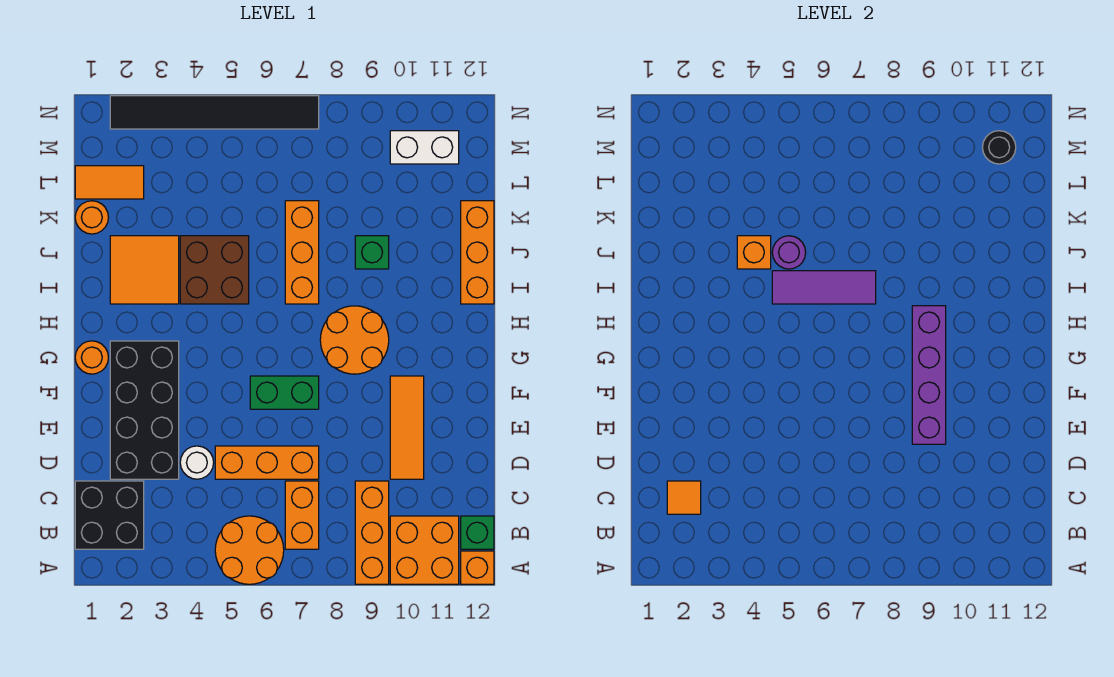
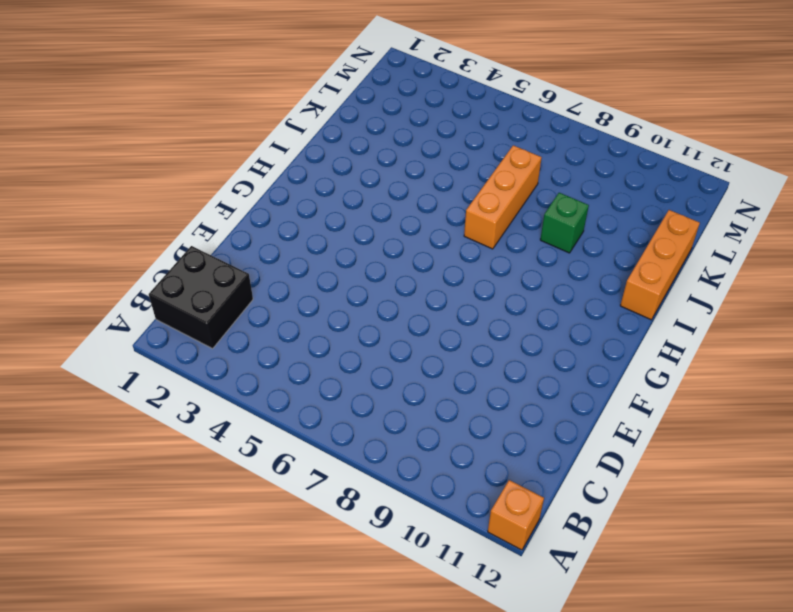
none -> orange round brick A5:B6 level 1
none -> orange brick A9:C9 level 1
none -> orange brick A10:B11 level 1

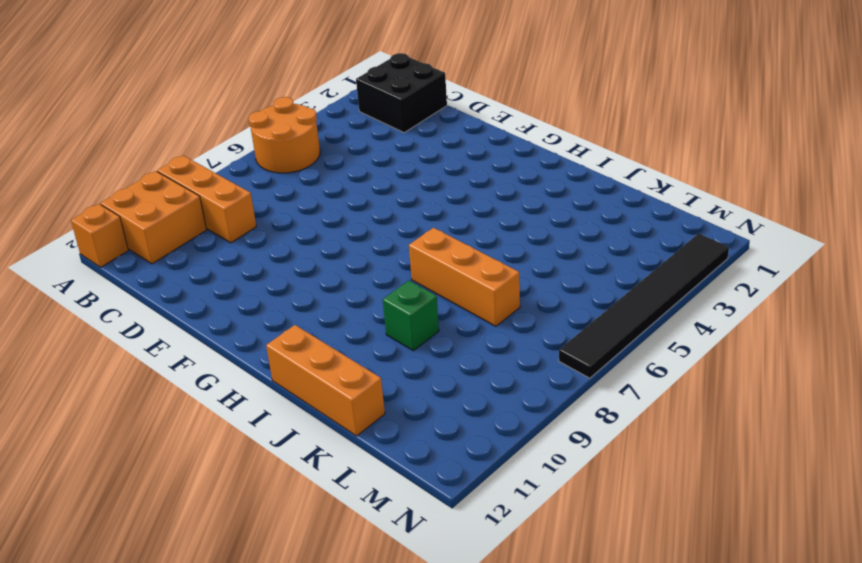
none -> orange brick B7:C7 level 1
none -> green brick B12 level 1
none -> black brick D2:G3 level 1

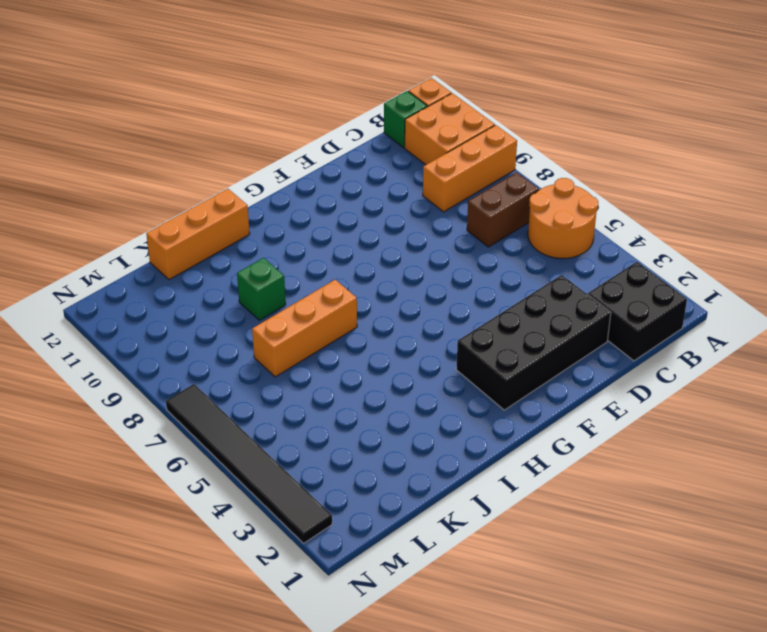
brown brick B7:C7 level 1 -> orange brick B7:C7 level 1
none -> white round brick D4 level 1
none -> orange brick D5:D7 level 1
none -> orange tile D10:F10 level 1

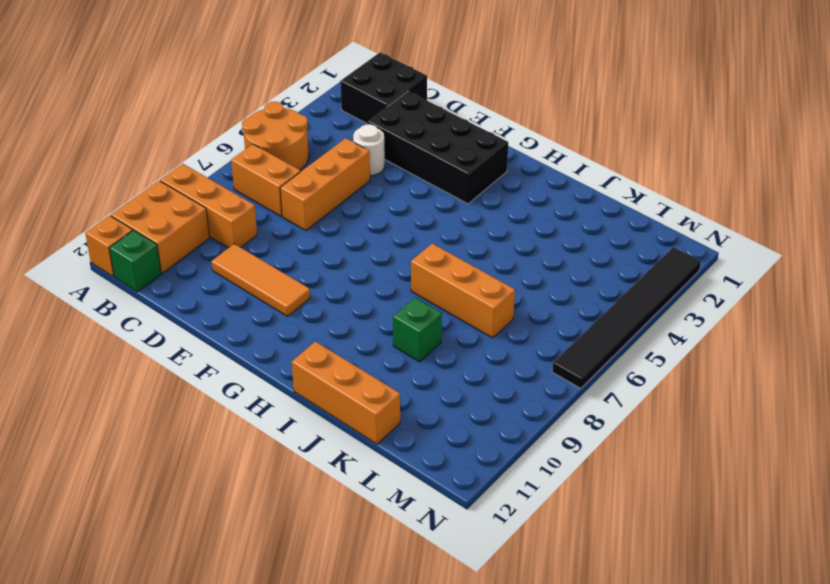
none -> green brick F6:F7 level 1
none -> orange round brick G1 level 1
none -> orange round brick G8:H9 level 1

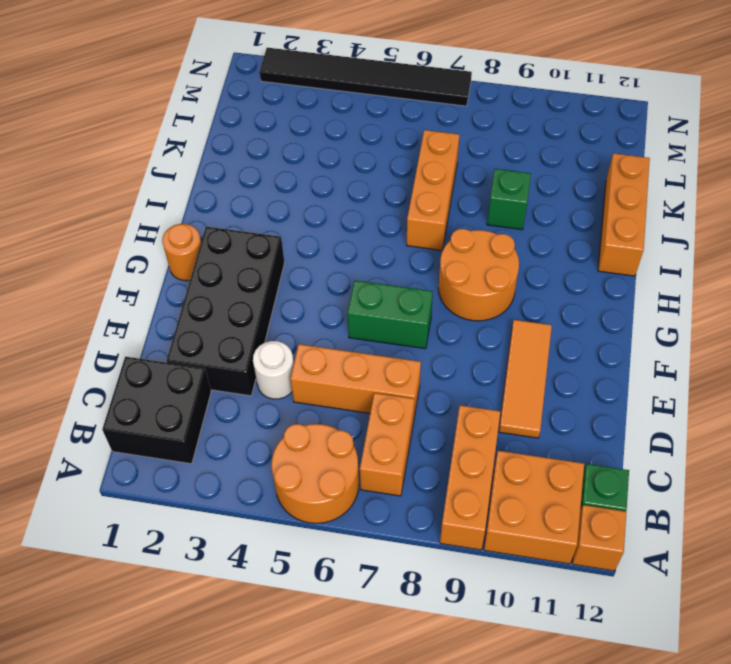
none -> orange tile I2:J3 level 1
none -> brown brick I4:J5 level 1
none -> orange round brick K1 level 1

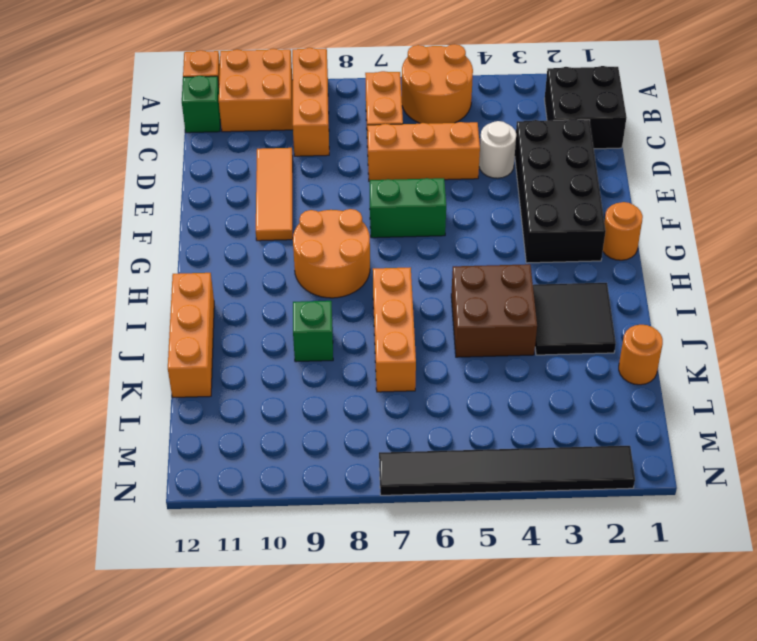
black tile I2:J3 level 1 -> orange tile I2:J3 level 1
none -> orange tile L1:L2 level 1
none -> white brick M10:M11 level 1
none -> orange tile C2 level 2

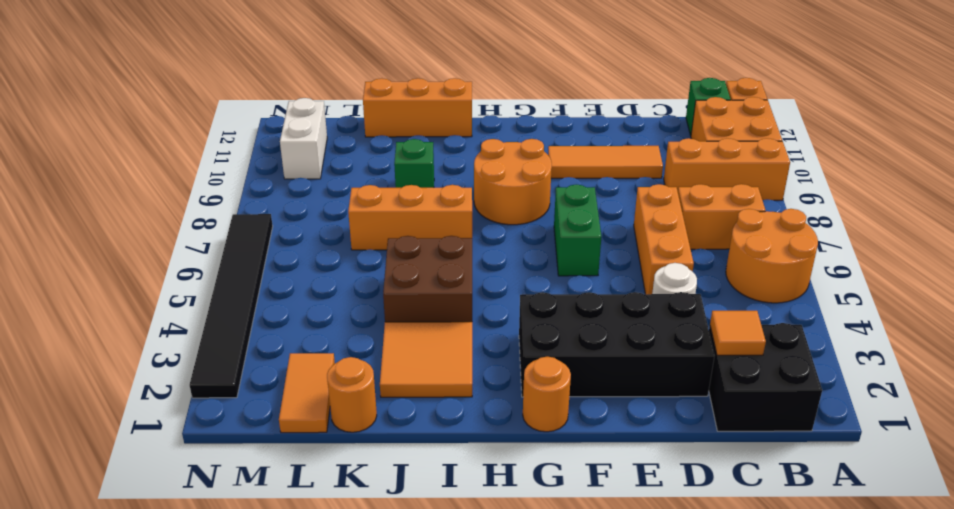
none -> purple brick E9:H9 level 2
none -> purple tile I5:I7 level 2
none -> orange brick J4 level 2

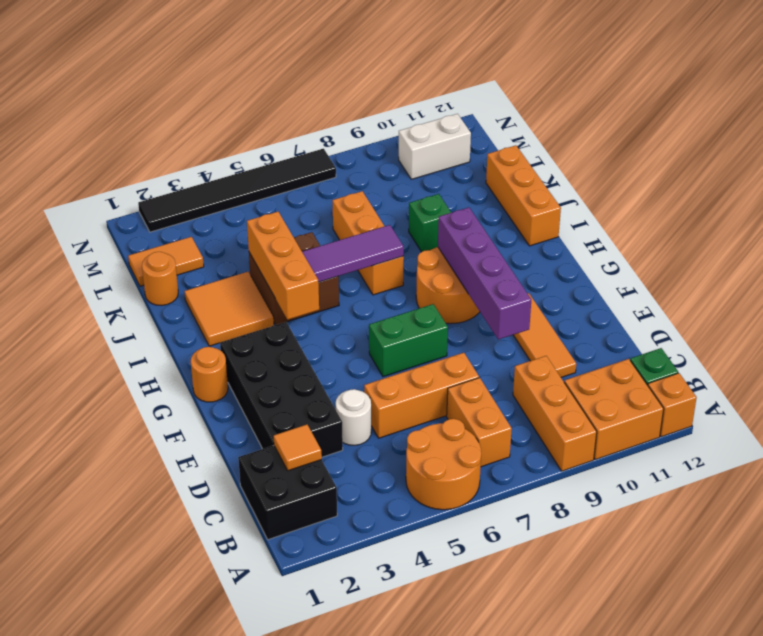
orange brick H4:J4 level 2 -> orange brick J4 level 2
none -> purple round brick J5 level 2
none -> black round brick M11 level 2

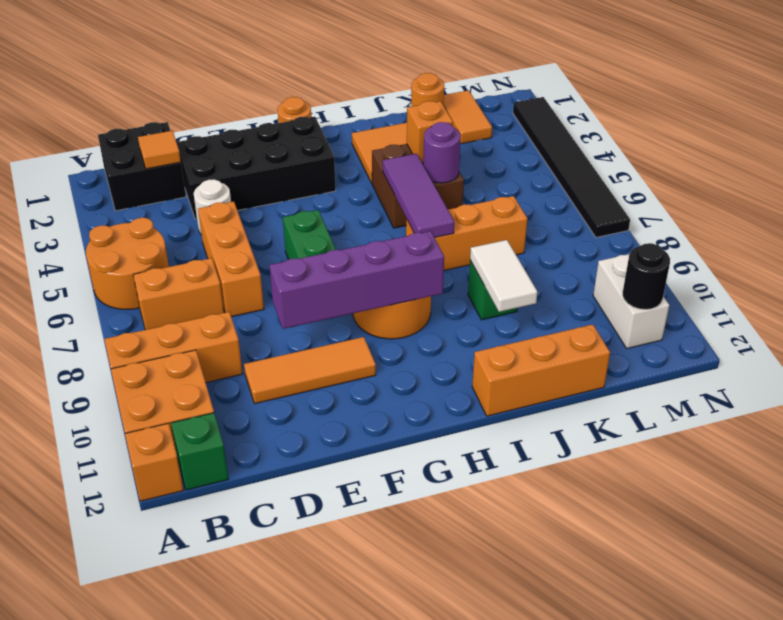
white tile J9:J10 level 2 -> none

